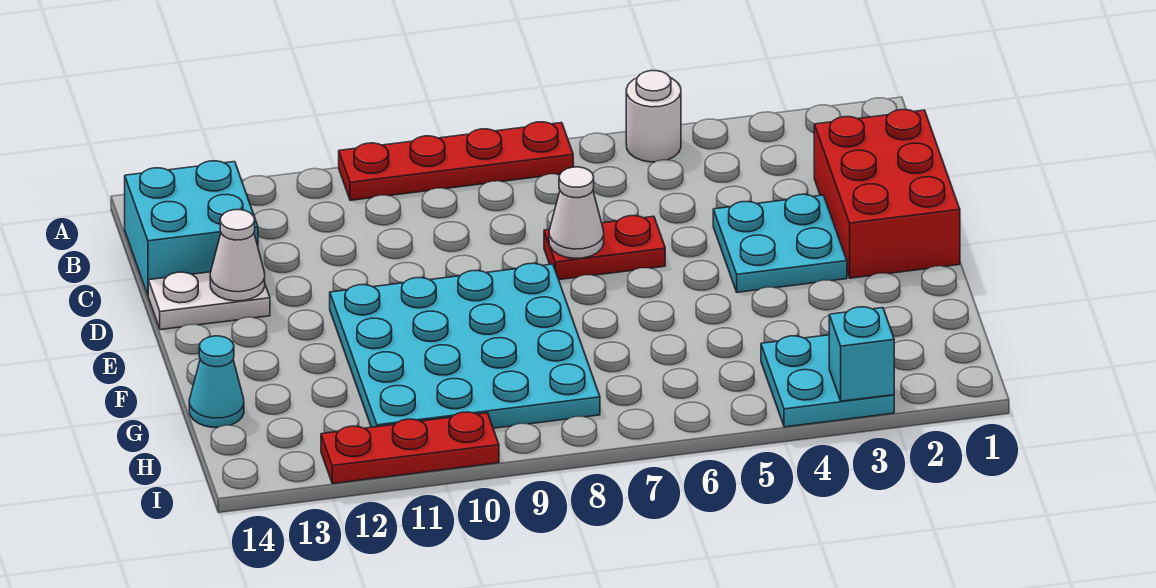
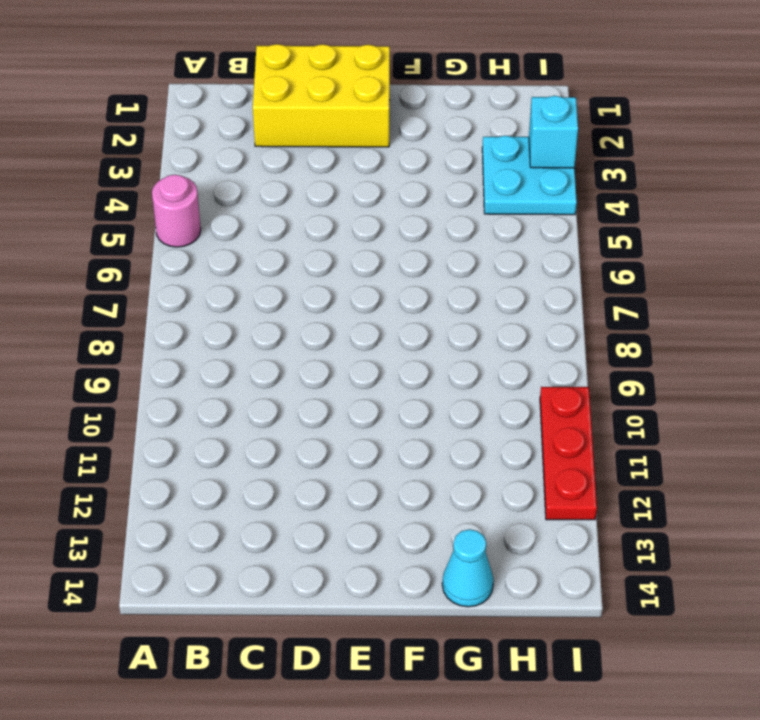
pink round brick A5 level 1 -> white round brick A5 level 1
yellow brick C1:E2 level 1 -> red brick C1:E2 level 1
none -> red plate A7:A10 level 1
none -> cyan brick B13:C14 level 1
none -> cyan plate D3:E4 level 1

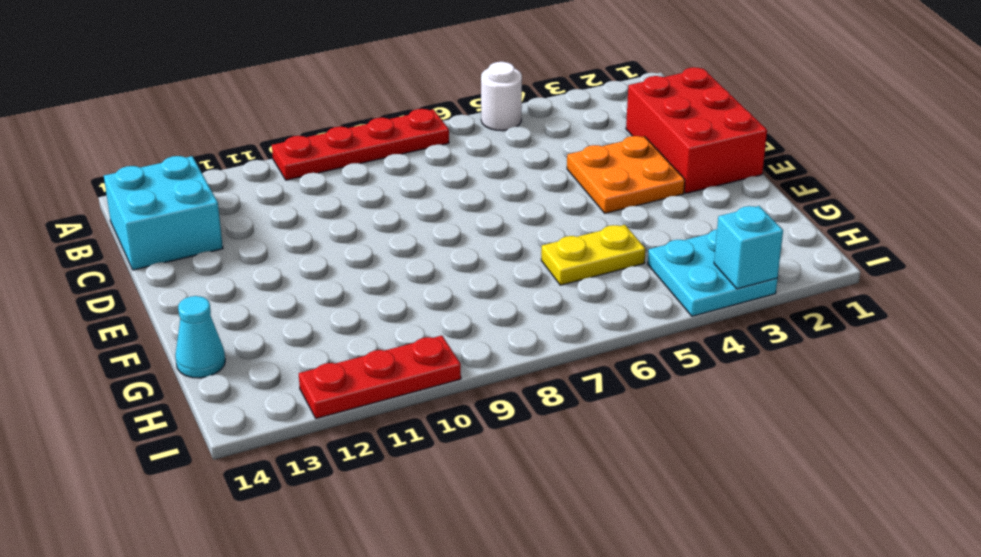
orange plate D3:E4 level 1 -> cyan plate D3:E4 level 1
yellow plate G5:G6 level 1 -> none
none -> red plate D6:D7 level 1
none -> white plate D13:D14 level 1
none -> cyan plate E8:H11 level 1

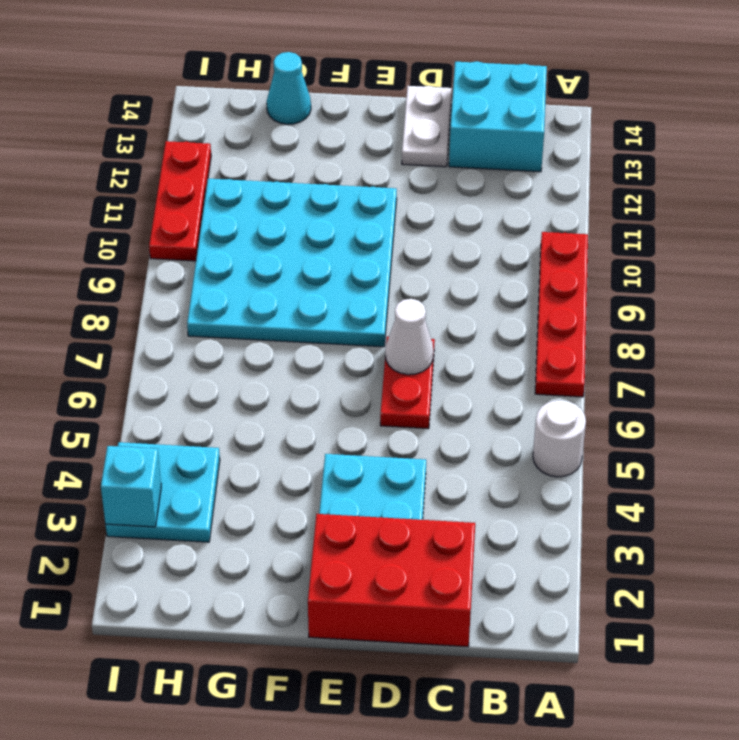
none -> white cone D13 level 2

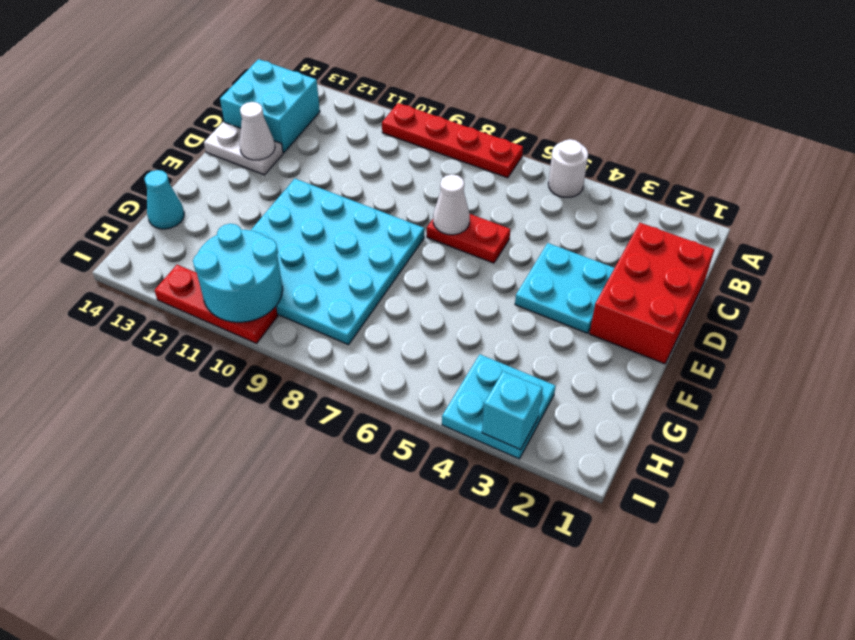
cyan round brick H10:I11 level 2 -> none

